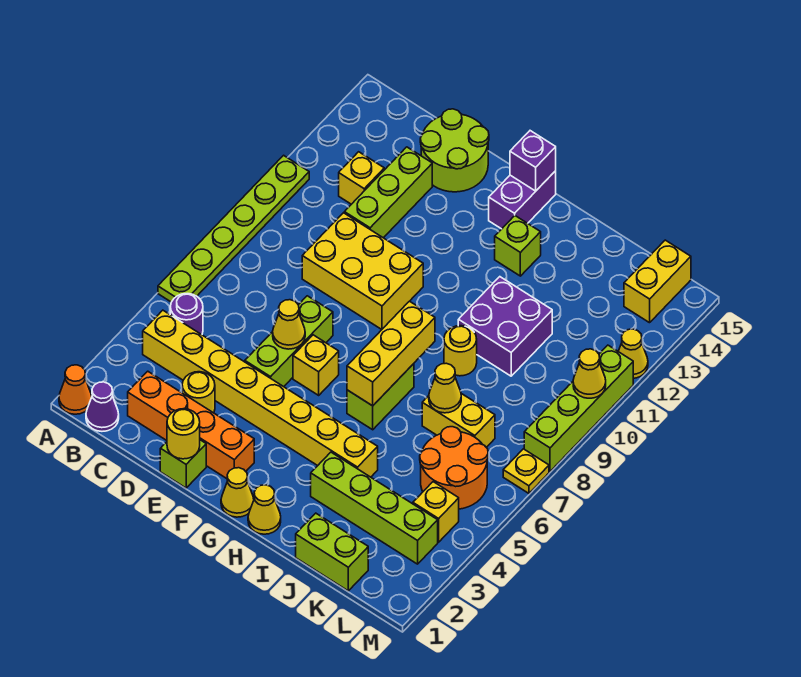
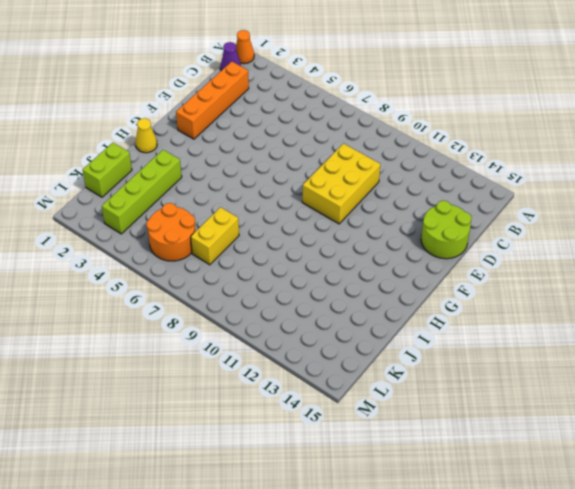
none -> lime plate A6:A11 level 1
none -> yellow brick B4:I4 level 1
none -> purple round brick B5 level 1
none -> yellow brick C12 level 1

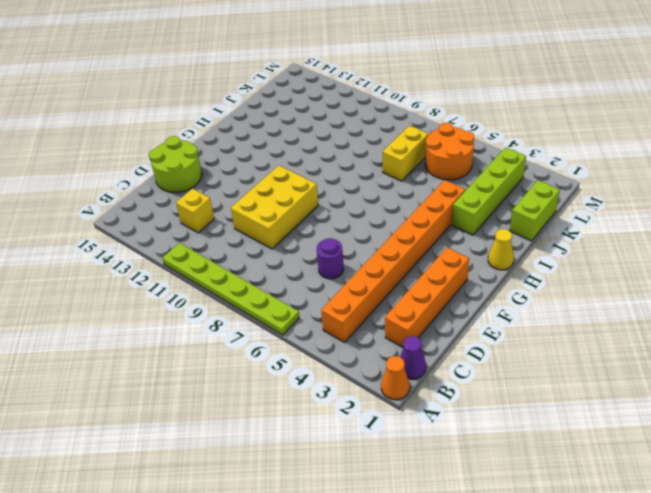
orange brick B4:I4 level 1 -> yellow brick B4:I4 level 1
purple round brick D6 level 1 -> purple round brick B5 level 1
none -> yellow round brick D3 level 1
none -> lime brick D11:D13 level 1
none -> lime brick E1 level 1
none -> lime brick E5:E7 level 1

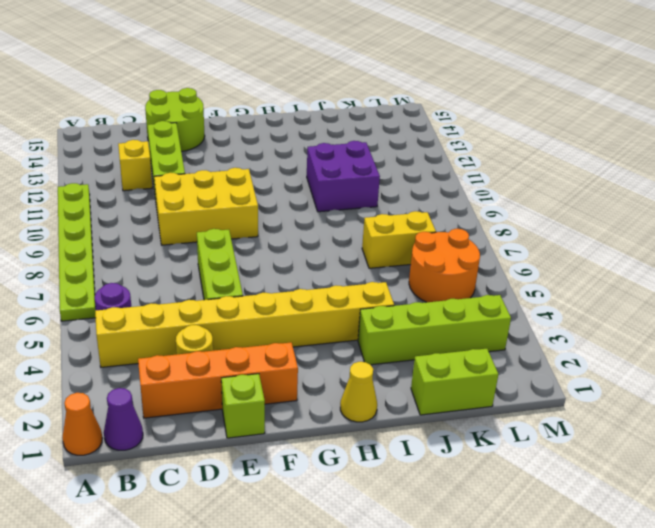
none -> yellow brick F6 level 1
none -> yellow cone G1 level 1
none -> purple brick G14:G15 level 1
none -> lime brick H6:H7 level 1

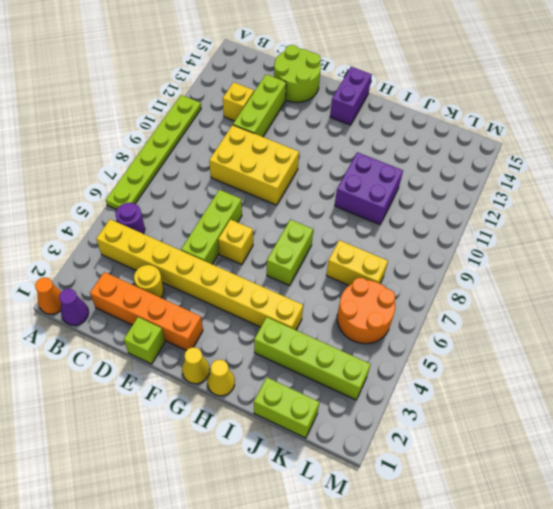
none -> lime brick H13 level 1
none -> yellow round brick I9 level 1
none -> yellow brick L4 level 1
none -> yellow brick L14:L15 level 1

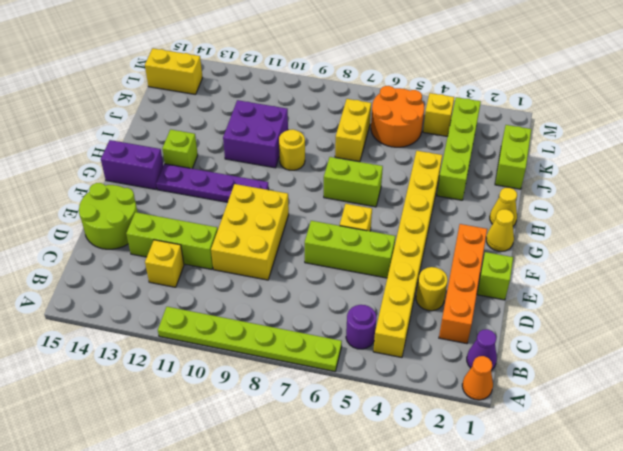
purple plate G10:G13 level 1 -> none
none -> yellow plate M7 level 1
none -> lime brick M8:M11 level 1
none -> yellow cone M12 level 1
none -> yellow round brick E1 level 2

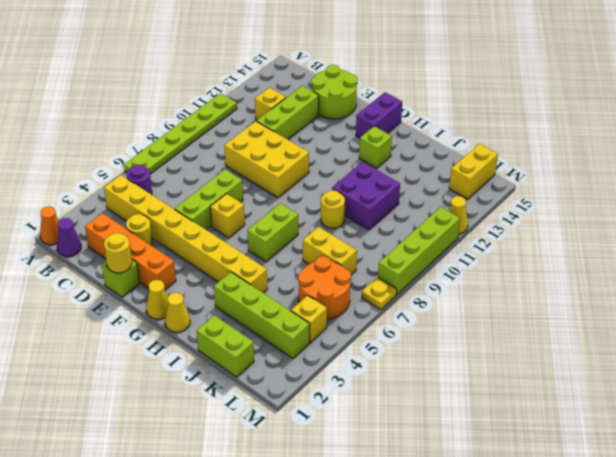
none -> yellow cone E6 level 2
none -> purple brick G15 level 2
none -> yellow brick H6:H8 level 2
none -> yellow cone J7 level 2

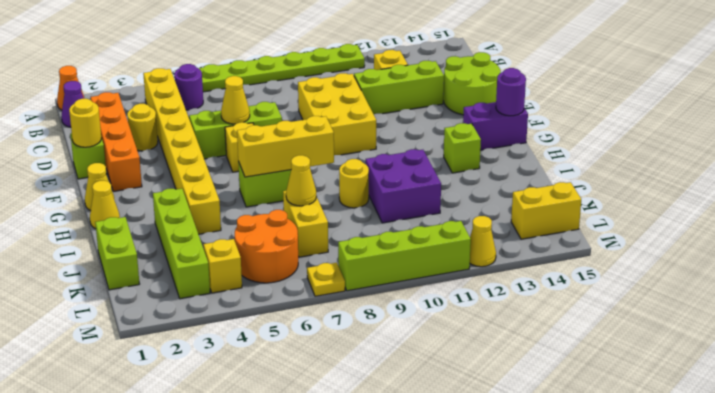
purple round brick G15 level 2 -> purple brick G15 level 2
none -> yellow cone M10 level 2

